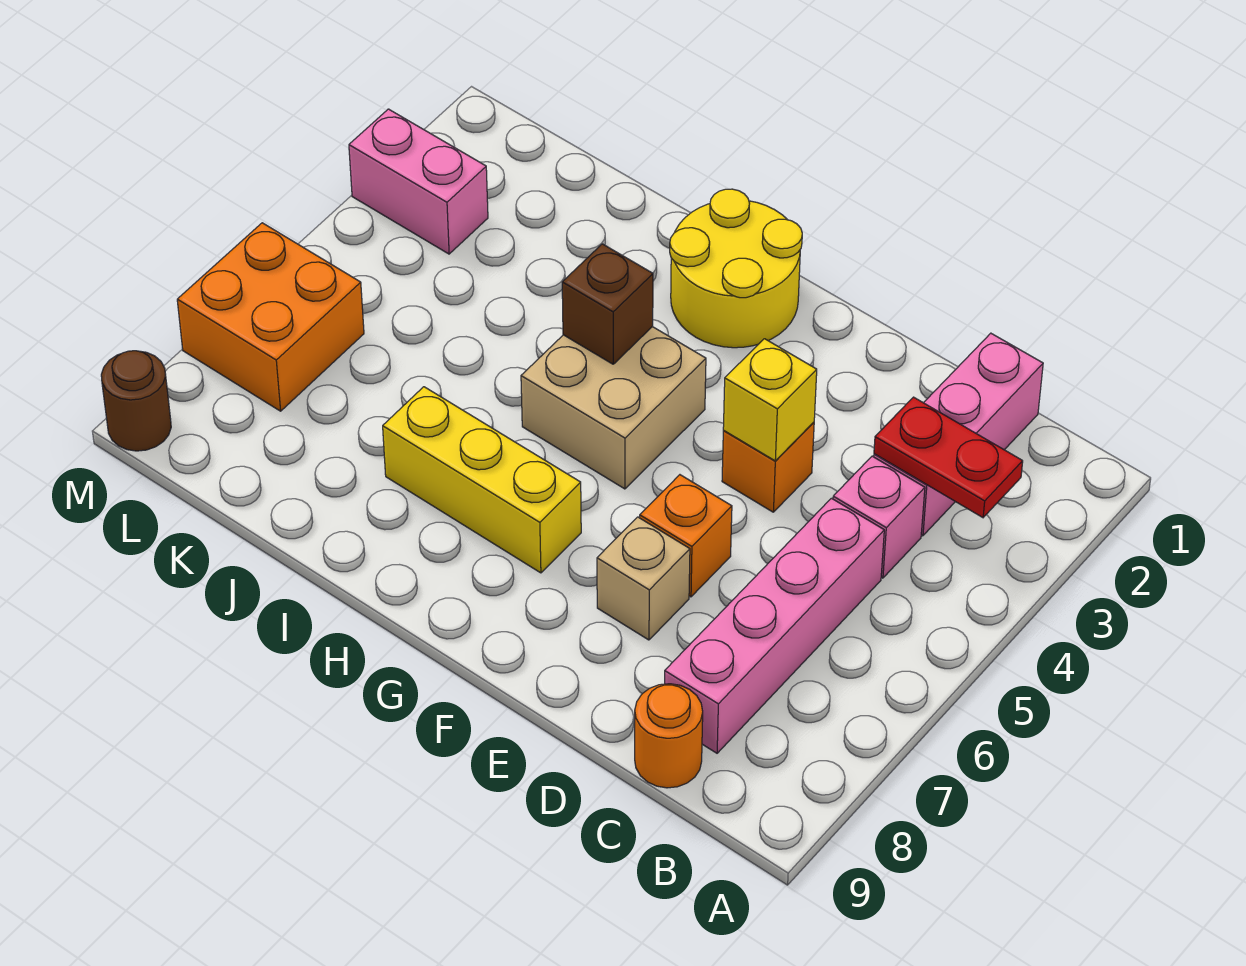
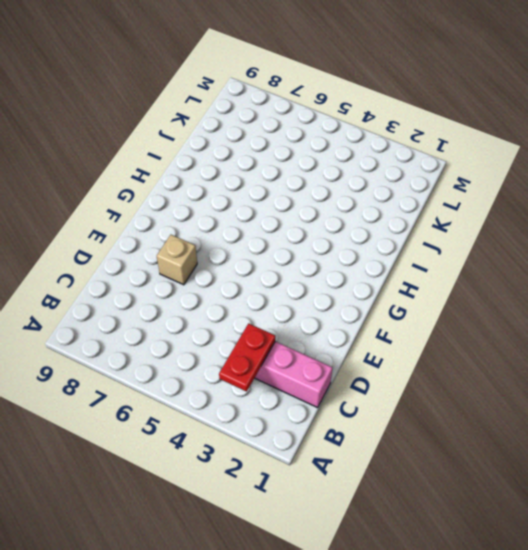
none -> pink brick C4 level 1
none -> pink brick C5:C8 level 1
none -> orange round brick C9 level 1

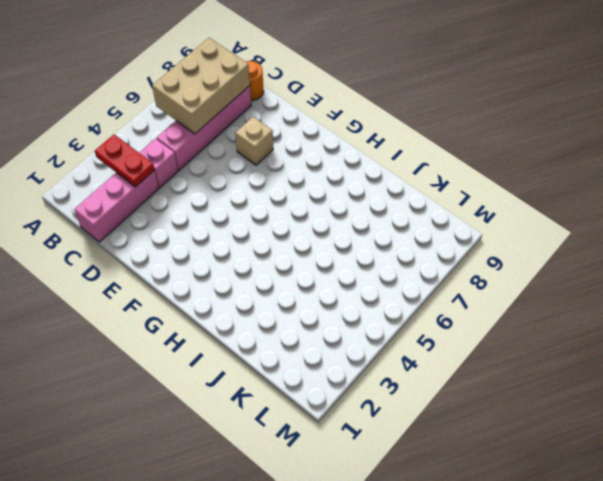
tan brick B6:C8 level 2 -> none
none -> orange brick E4 level 1
none -> orange brick E6 level 1
none -> yellow round brick G1:H2 level 1

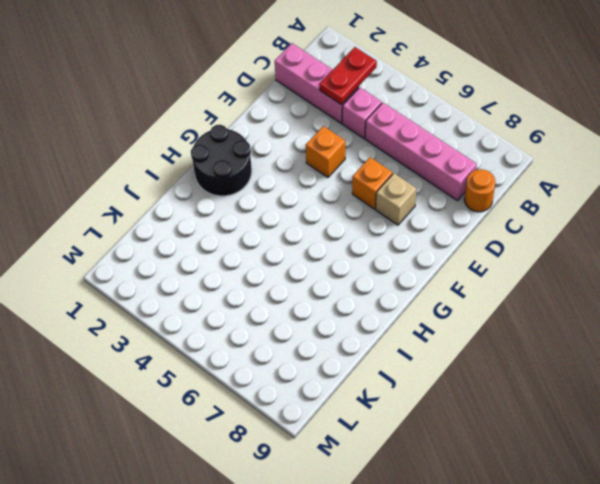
black round brick G1:H2 level 1 -> yellow round brick G1:H2 level 1
none -> tan brick G4:H5 level 1
none -> yellow brick G7:I7 level 1
none -> pink brick L3:M3 level 1

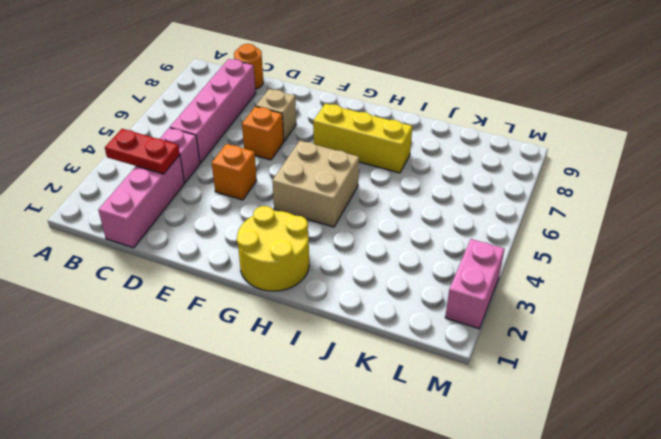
pink brick M2:M3 level 1 -> pink brick L3:M3 level 1
none -> orange brick L6:M7 level 1
none -> brown round brick M9 level 1
none -> yellow brick E4 level 2

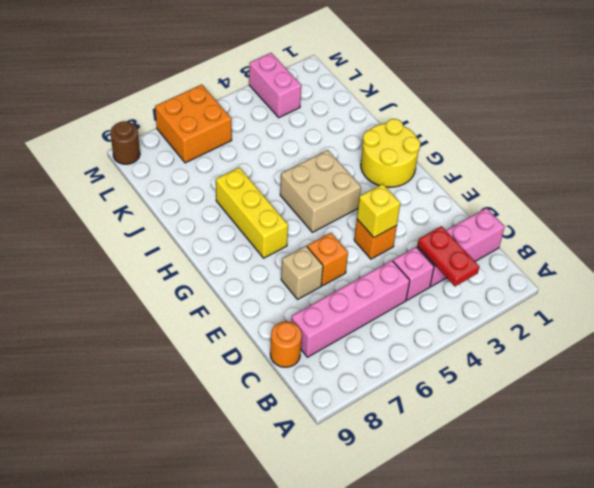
none -> brown brick H4 level 2

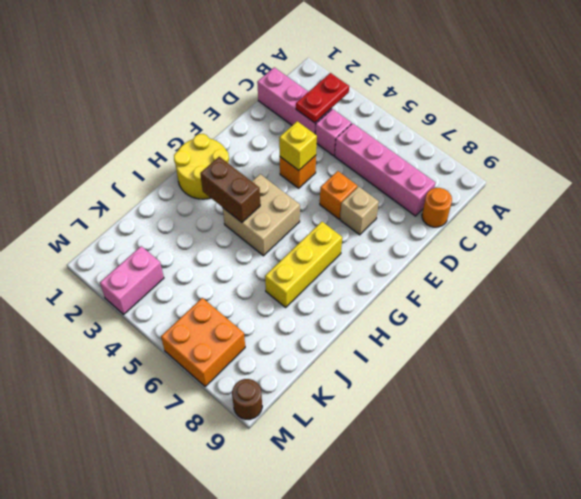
brown brick H3:H4 level 2 -> brown brick H4 level 2

